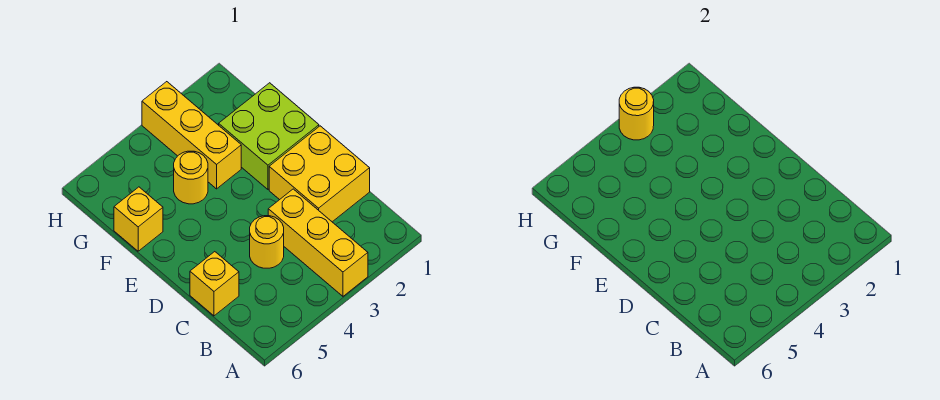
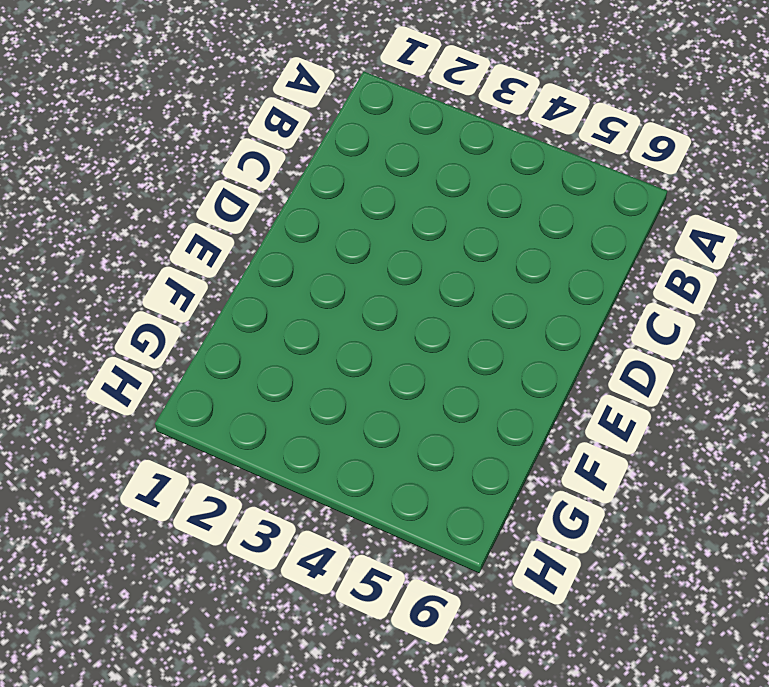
none -> yellow brick A3:C3 level 1
none -> yellow brick C1:D2 level 1

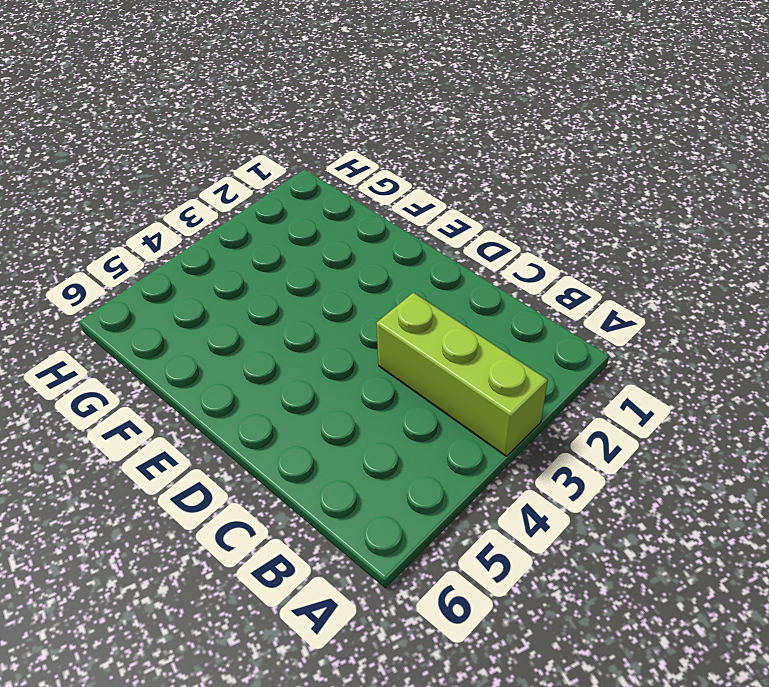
lime brick A3:C3 level 1 -> yellow brick A3:C3 level 1
none -> yellow brick C1:D2 level 1
none -> yellow round brick C4 level 1

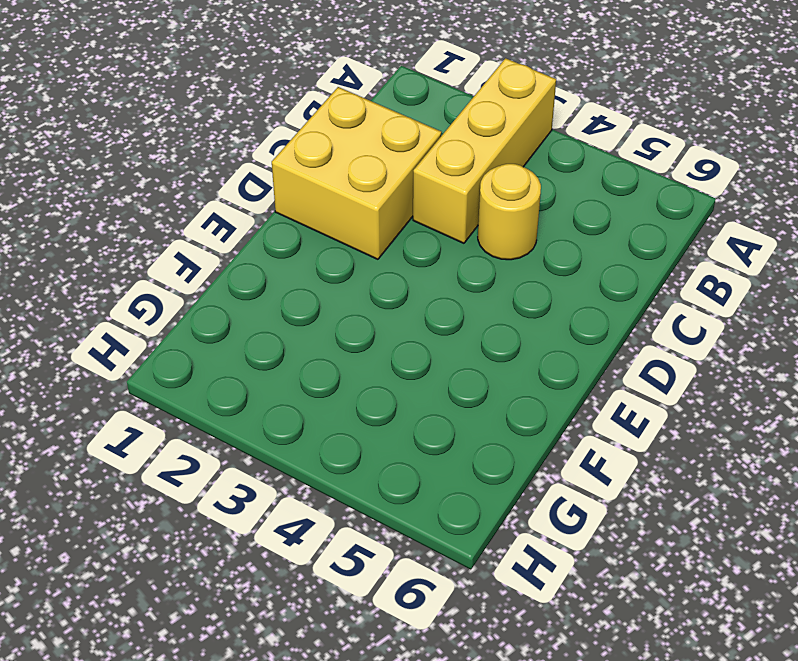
none -> yellow brick C6 level 1
none -> lime brick E1:F2 level 1

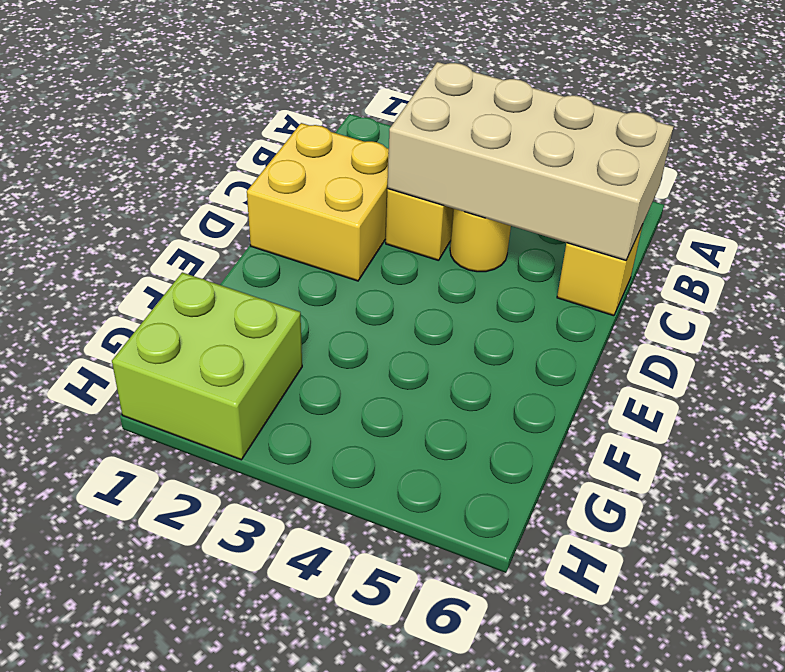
tan brick B3:C6 level 2 -> none
lime brick G1:H2 level 1 -> lime brick E1:F2 level 1
none -> yellow brick F3:H3 level 1
none -> yellow round brick F4 level 1

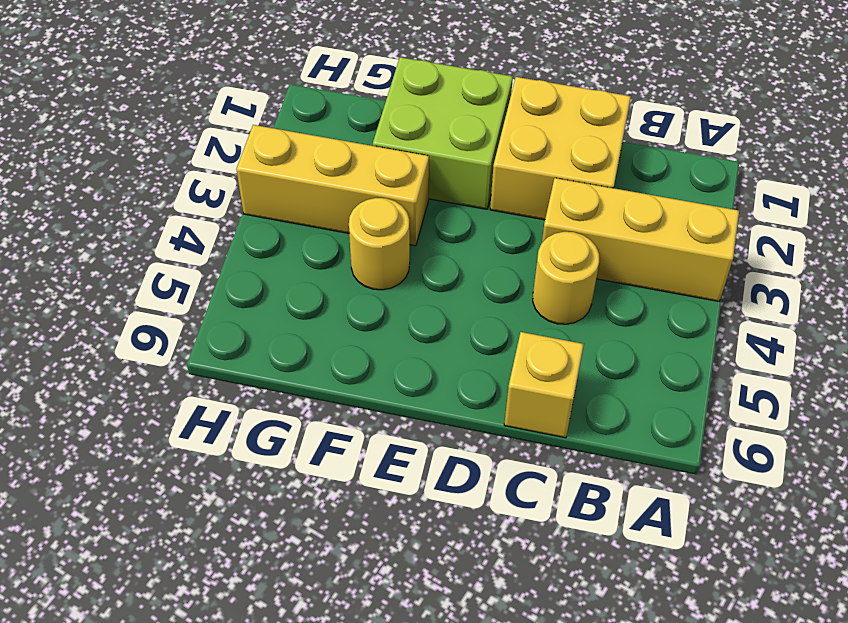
none -> yellow brick F6 level 1
none -> yellow round brick H3 level 2

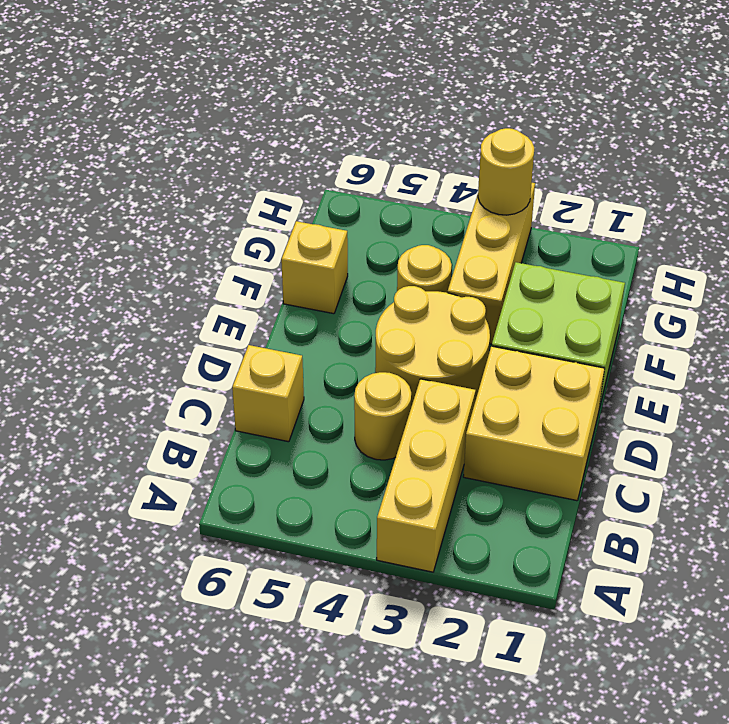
yellow round brick D3:E4 level 1 -> none

